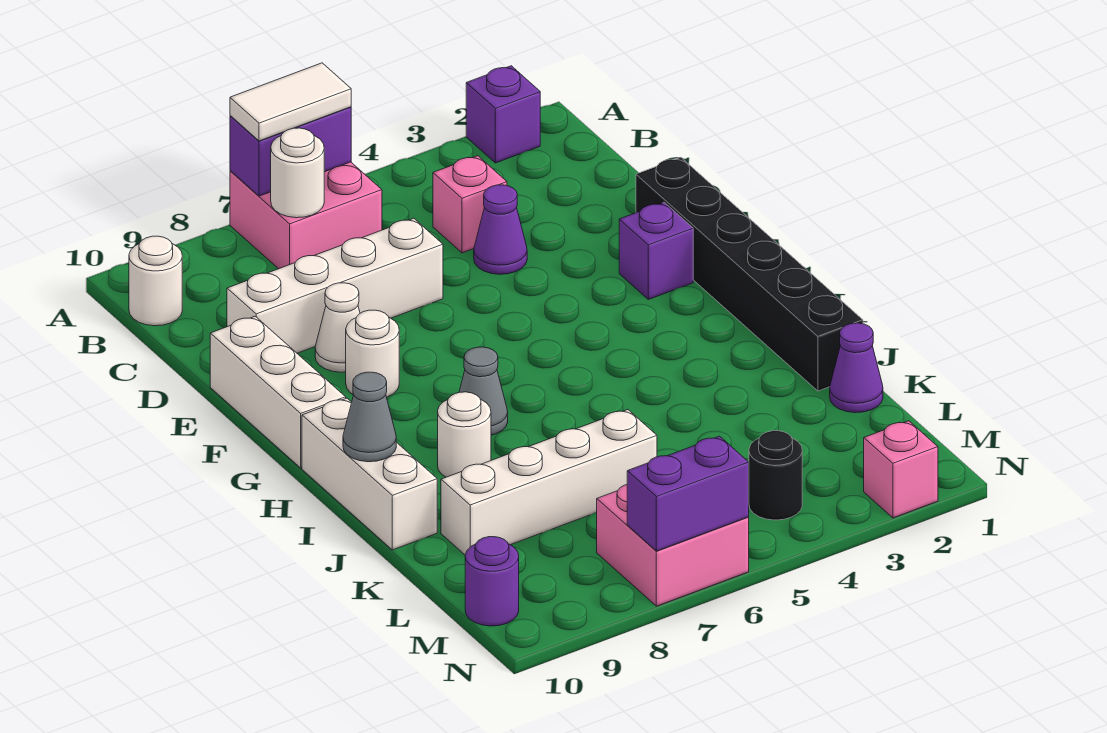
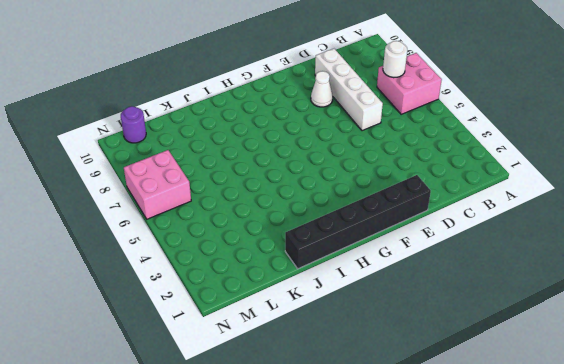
none -> purple brick A2 level 1
none -> white round brick B10 level 1
none -> pink brick C4 level 1

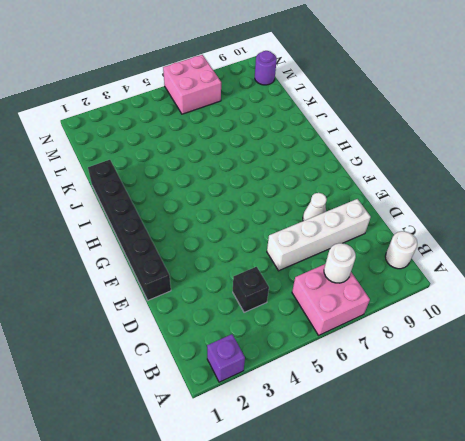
black brick C4 level 1 -> pink brick C4 level 1
none -> purple cone D4 level 1
none -> white brick E10:G10 level 1
none -> purple brick F2 level 1

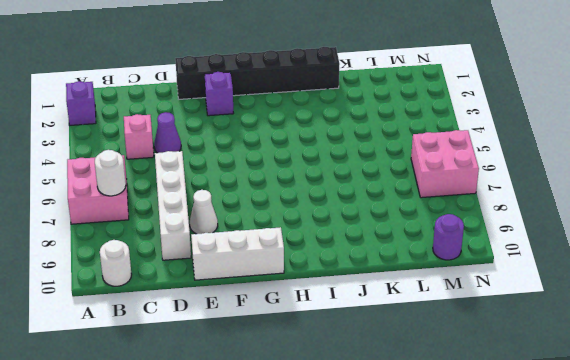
none -> white round brick F8 level 1
none -> grey cone H7 level 1
none -> white brick H10:J10 level 1

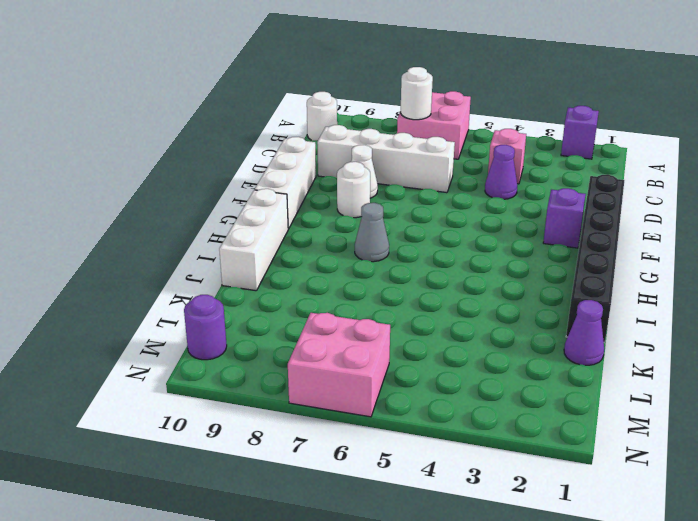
none -> white round brick I8 level 1
none -> white brick K6:K9 level 1
none -> black round brick M4 level 1

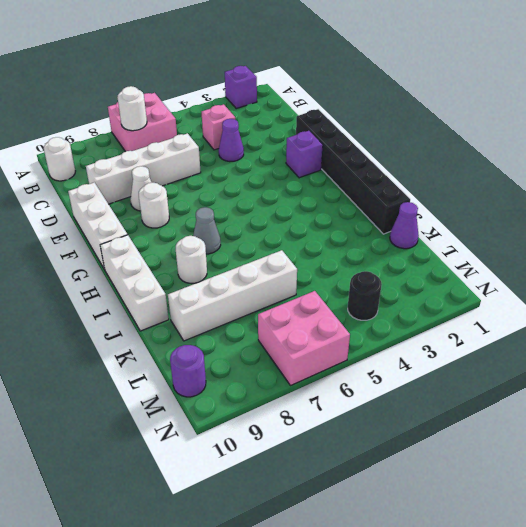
none -> pink brick N2 level 1
none -> purple brick A6:A7 level 2
none -> grey cone I10 level 2

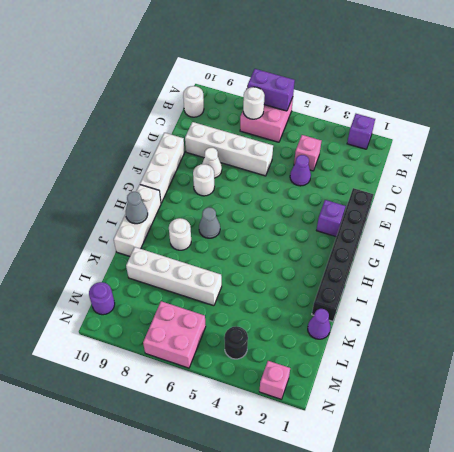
none -> purple brick N6:N7 level 2
none -> white tile A6:A7 level 3

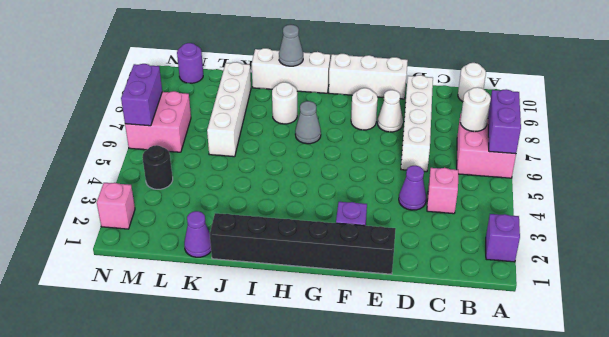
none -> white tile A6:A7 level 3

